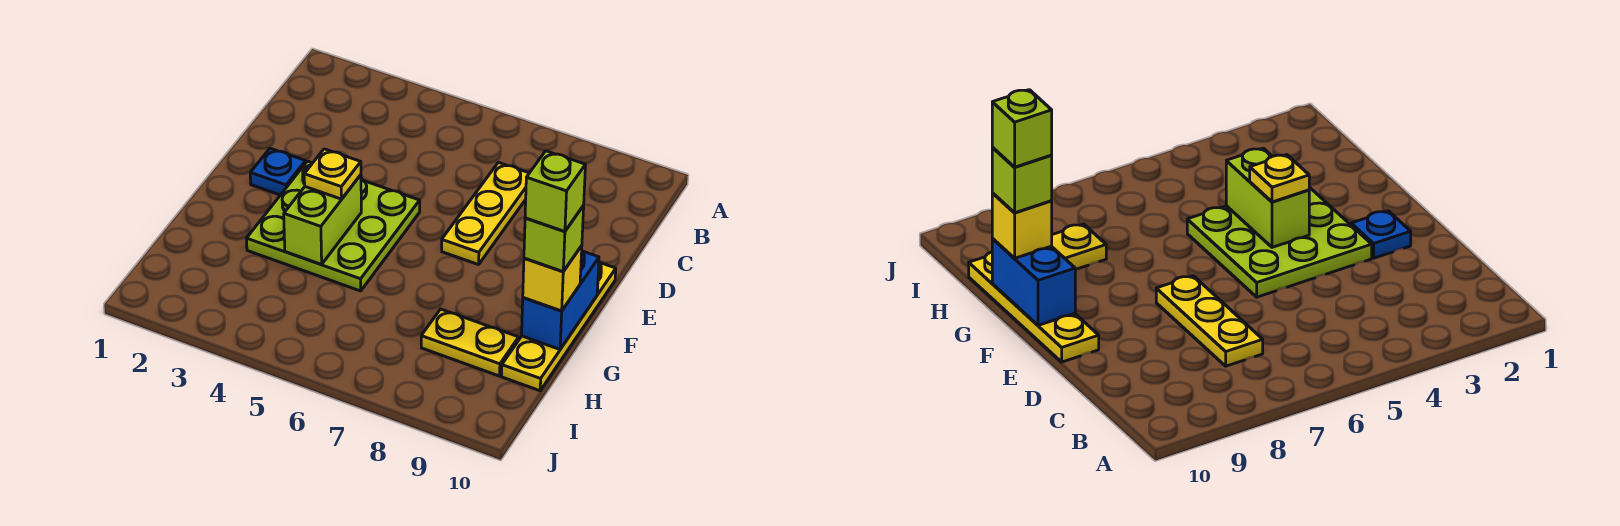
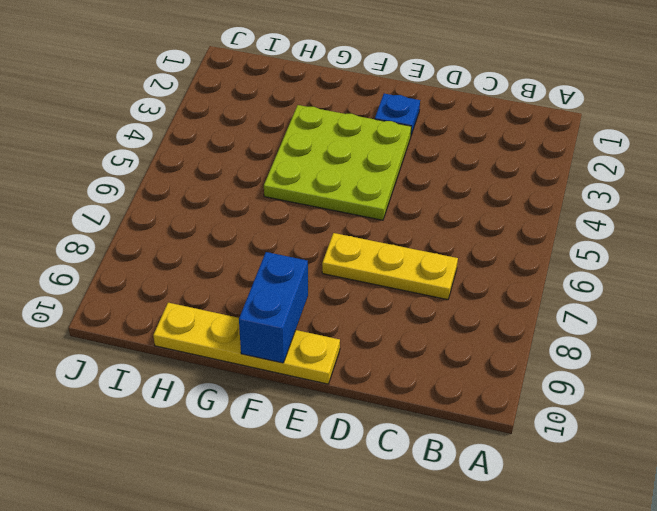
blue brick F9:F10 level 2 -> blue brick F10:G10 level 2
none -> yellow plate H8:H9 level 1
none -> lime brick F4:G4 level 2

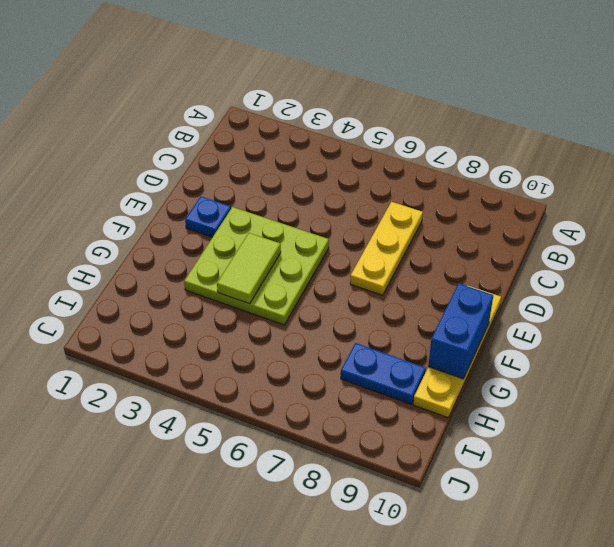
lime tile F4:G4 level 2 -> lime brick F4:G4 level 2
blue plate H8:H9 level 1 -> yellow plate H8:H9 level 1
none -> yellow plate F4 level 3
none -> yellow brick G10 level 3

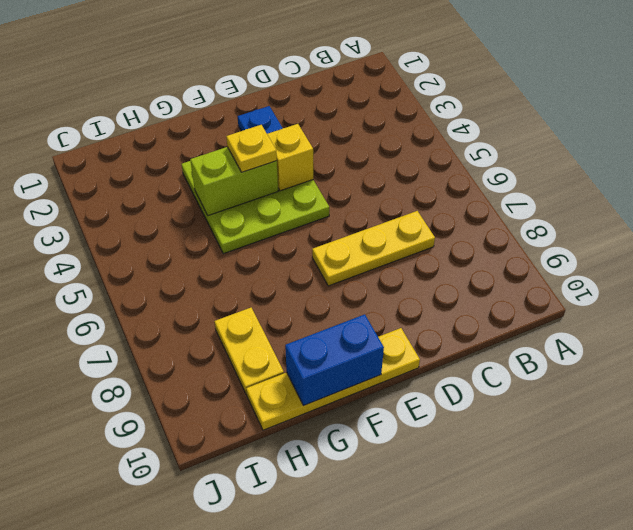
yellow brick E4 level 2 -> yellow brick G10 level 3
none -> lime brick G10 level 4
none -> lime brick G10 level 5

